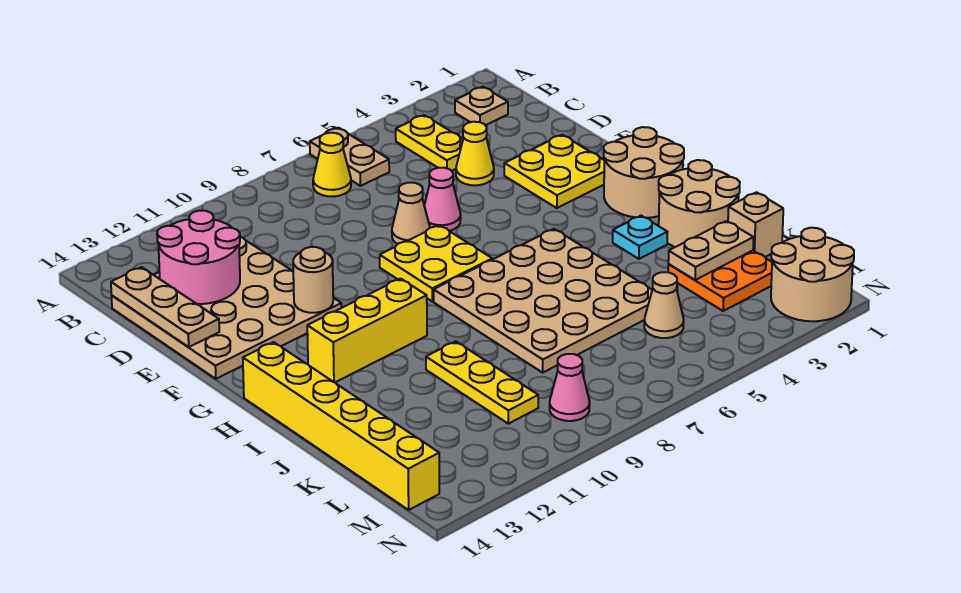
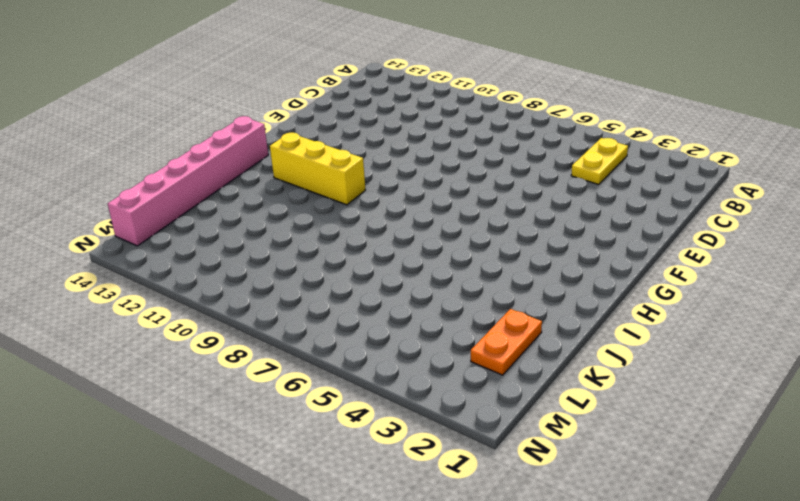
pink brick H14:M14 level 1 -> yellow brick H14:M14 level 1
orange plate K2:L2 level 1 -> orange plate K2:L3 level 1
none -> tan plate A6:B6 level 1
none -> tan plate B2 level 1
none -> yellow cone B7 level 1

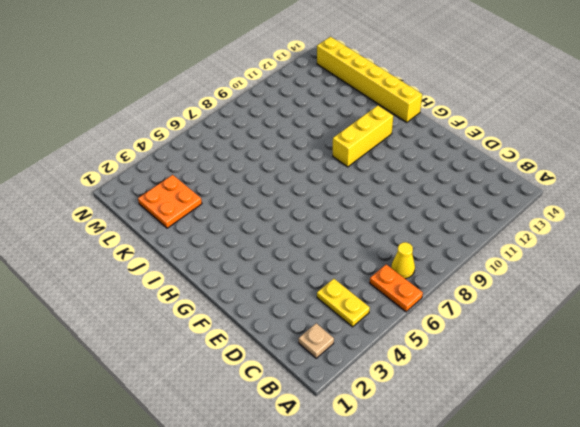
orange plate A6:B6 level 1 -> tan plate A6:B6 level 1
none -> tan plate C11:F14 level 1
none -> yellow cone D4 level 1
none -> yellow plate E2:F3 level 1

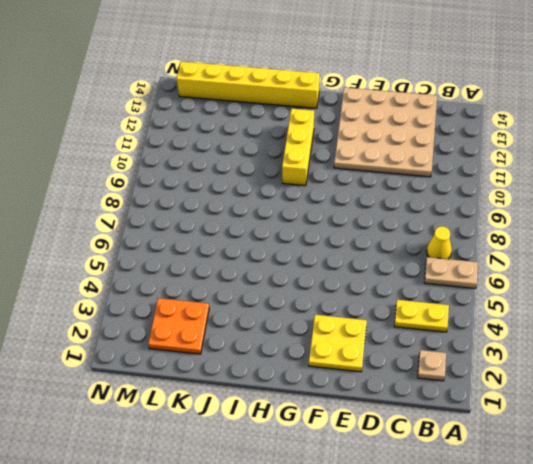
none -> yellow cone D4 level 1
none -> pink cone E6 level 1
none -> tan cone E7 level 1

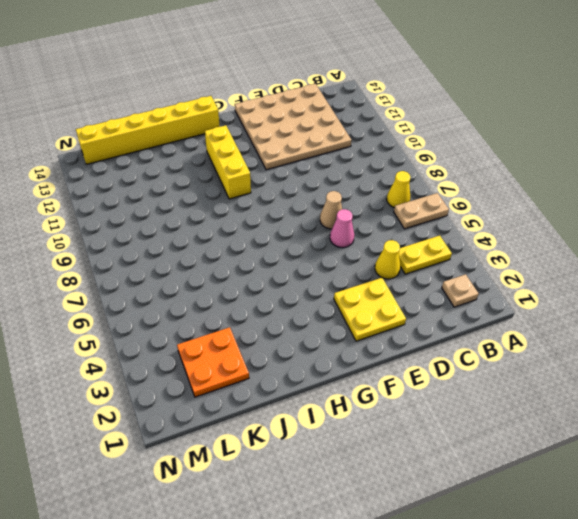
none -> yellow plate F7:G8 level 1
none -> tan round brick G1:H2 level 1
none -> tan plate H5:K8 level 1

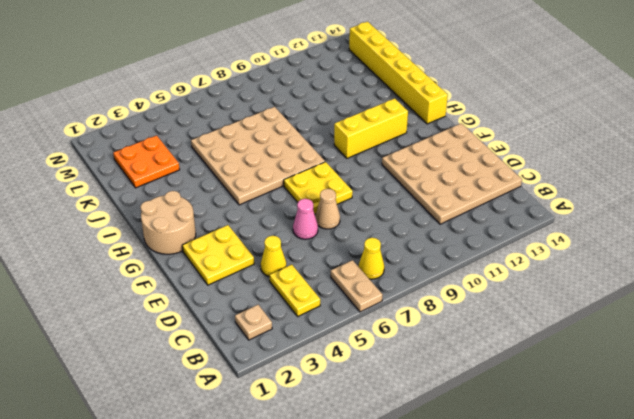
none -> tan round brick I1:J2 level 1
none -> cyan plate I3 level 1
none -> yellow plate J10:L10 level 1

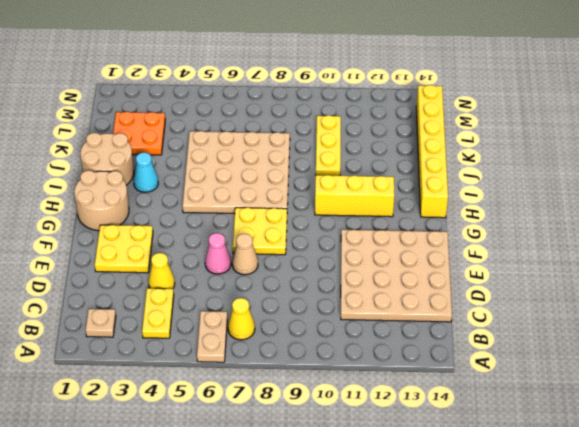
cyan cone I3 level 1 -> cyan plate I3 level 1
none -> tan brick K1 level 1
none -> tan cone L5 level 1
none -> tan round brick M1:N2 level 1

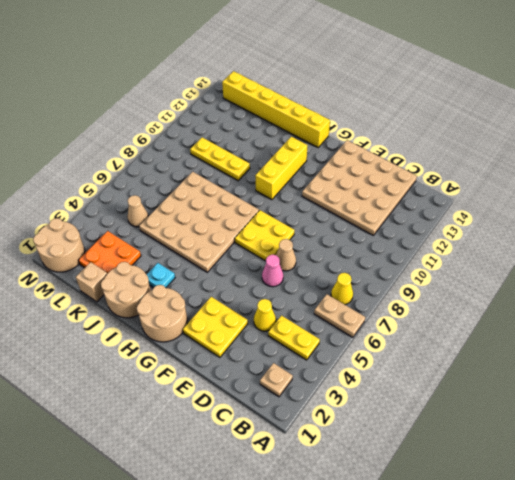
none -> pink cone M9 level 1
none -> pink round brick C12:D13 level 2
none -> tan plate C14:E14 level 2

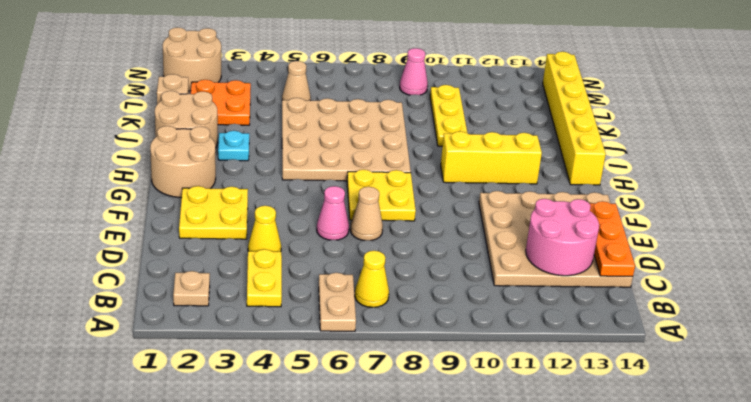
orange plate C14:E14 level 2 -> tan plate C14:E14 level 2
none -> tan round brick F11 level 2
none -> tan plate K2:K3 level 2

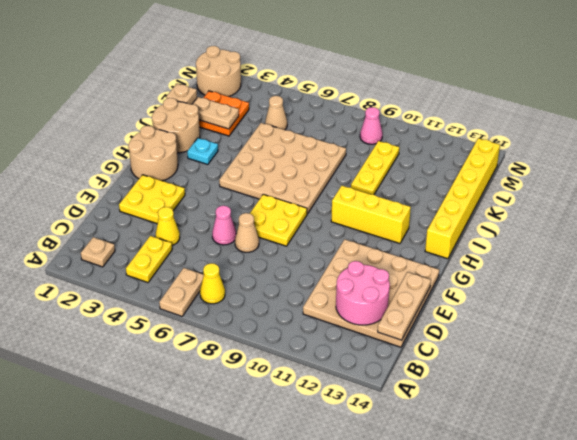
none -> tan round brick F11 level 2

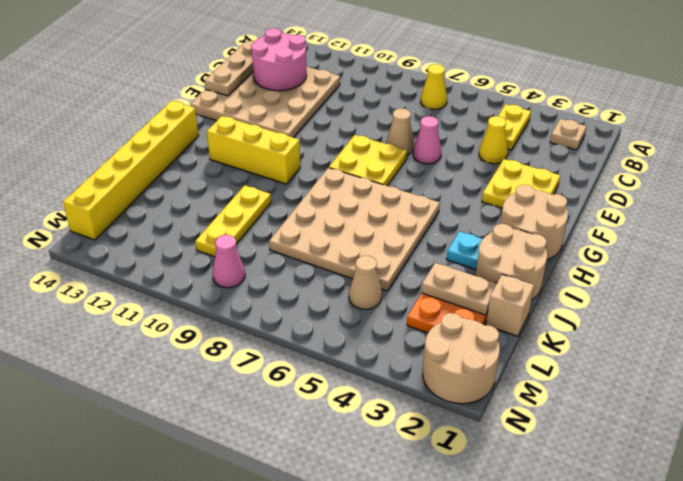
none -> tan plate A6:B6 level 1
none -> tan round brick F11 level 2

